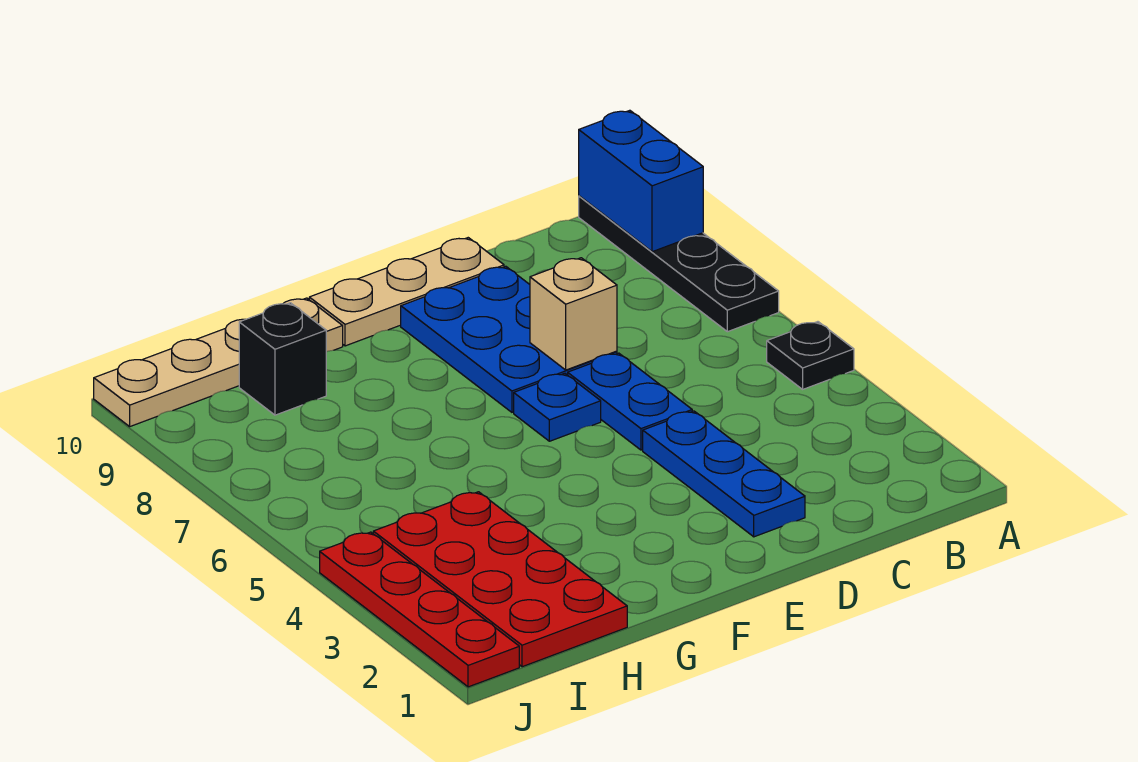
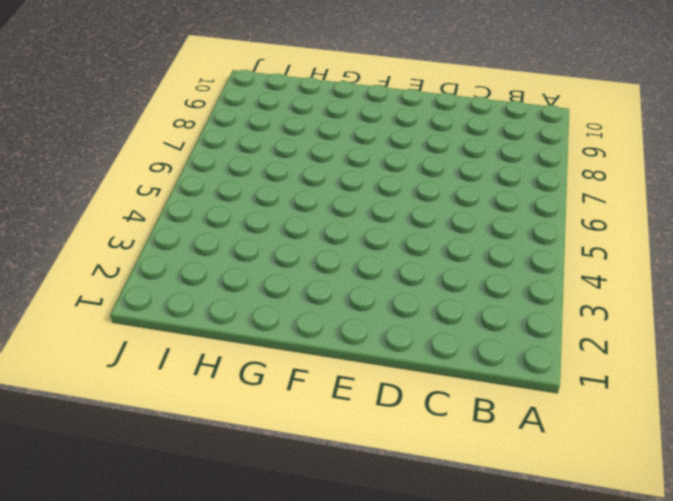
none -> black plate A5 level 1
none -> black plate A7:A10 level 1
none -> blue plate D2:D4 level 1

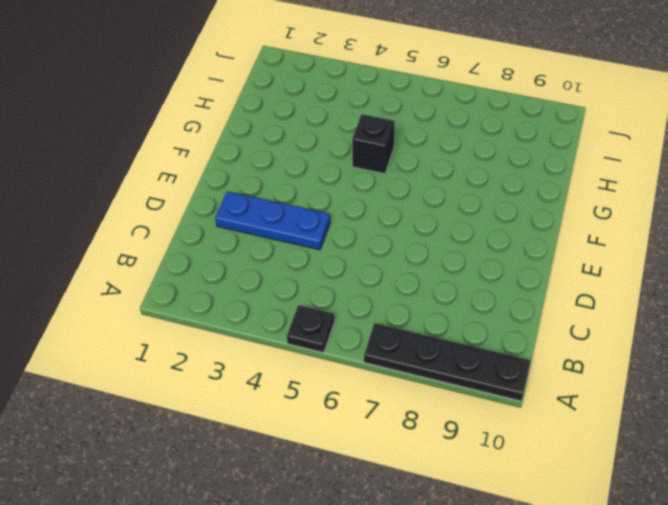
black brick G5 level 1 -> black brick H9 level 1
none -> blue plate D5:D6 level 1
none -> blue plate D7:E9 level 1
none -> tan plate D10:F10 level 1

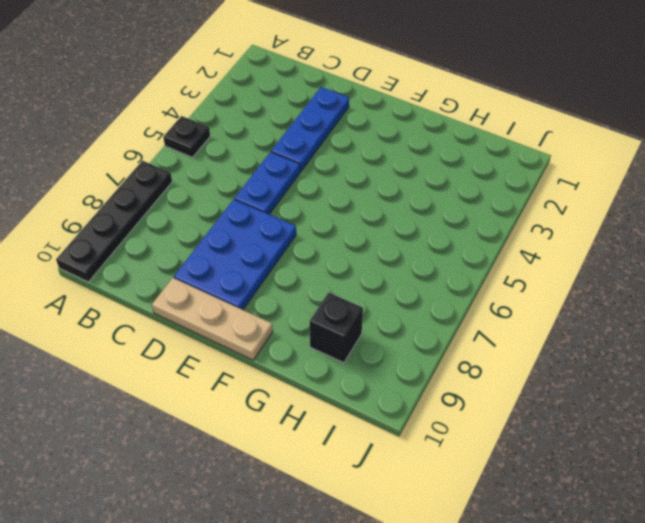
none -> blue plate E6 level 1
none -> tan plate G10:J10 level 1
none -> red plate H1:I4 level 1

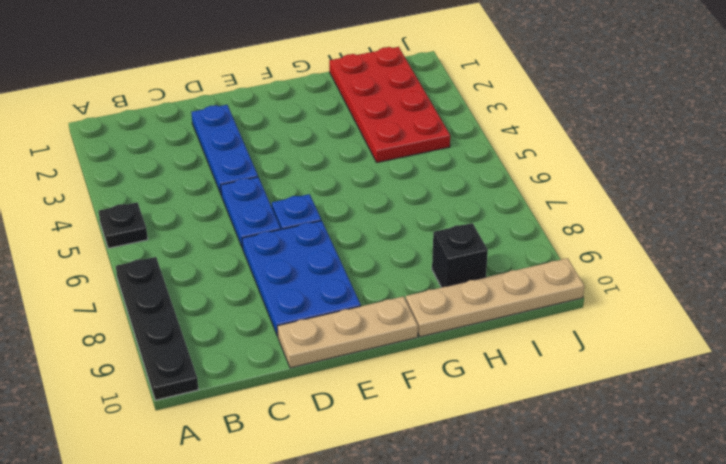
none -> red plate J1:J4 level 1
none -> blue brick A9:A10 level 2
none -> tan brick D7 level 2

